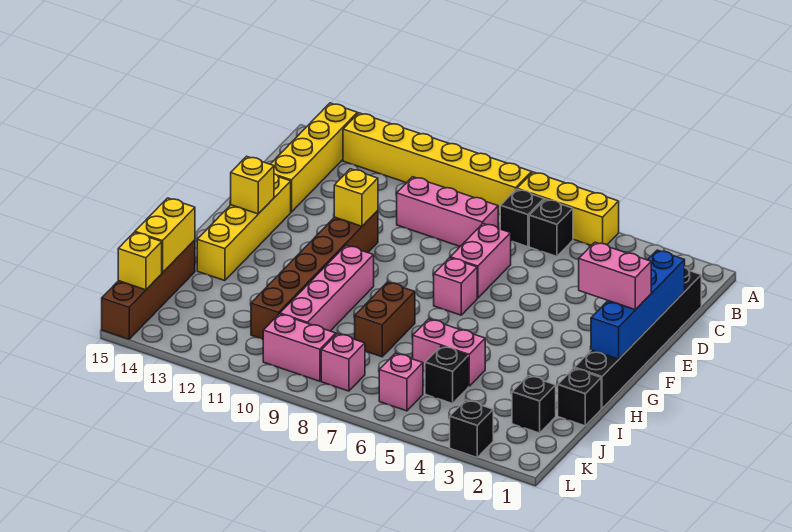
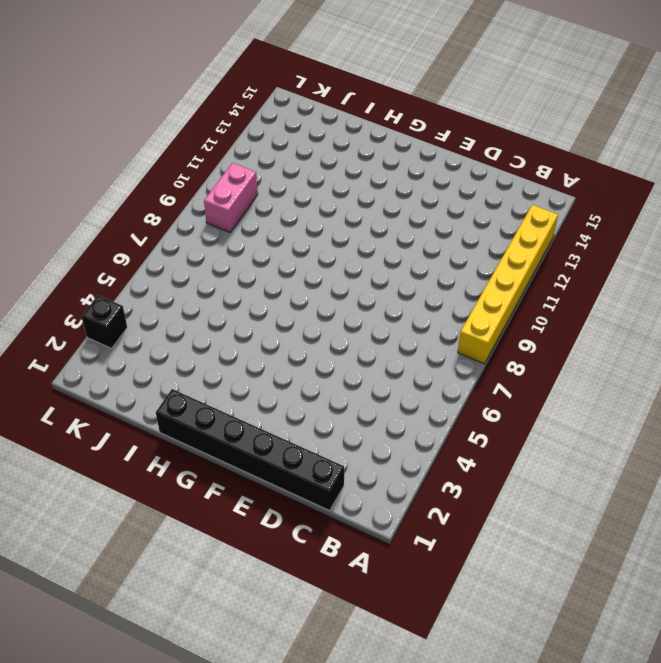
none -> yellow brick A5:A7 level 1
none -> yellow brick A14:D14 level 1
none -> black brick B6 level 1

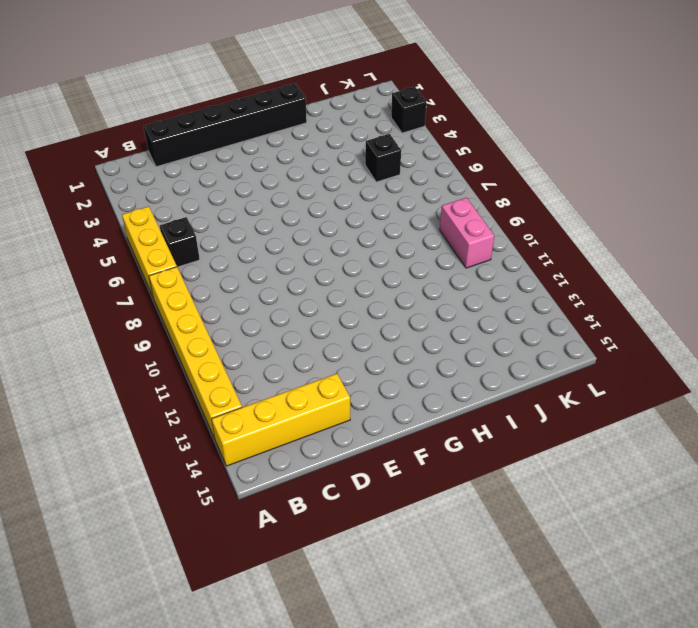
none -> black brick B7 level 1
none -> pink brick C8:C10 level 1
none -> pink brick D7:E7 level 1

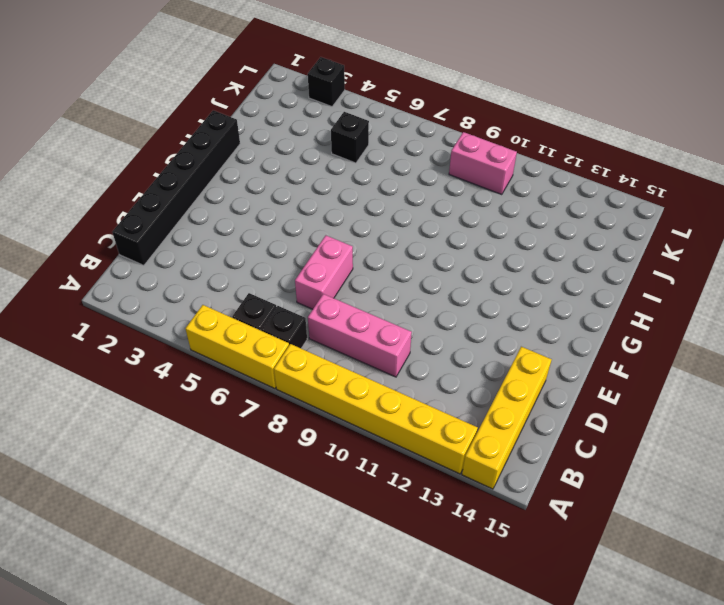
none -> brown brick E11:J11 level 1
none -> yellow brick E14:H14 level 1
none -> pink brick F7 level 1

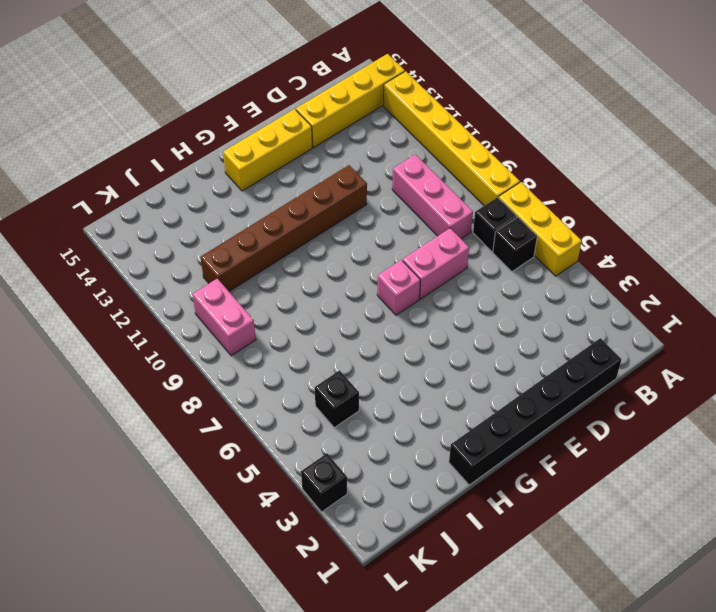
yellow brick E14:G14 level 1 -> yellow brick E14:H14 level 1
none -> pink brick G10:J10 level 1
none -> brown brick H8:I8 level 1
none -> black brick I1 level 1

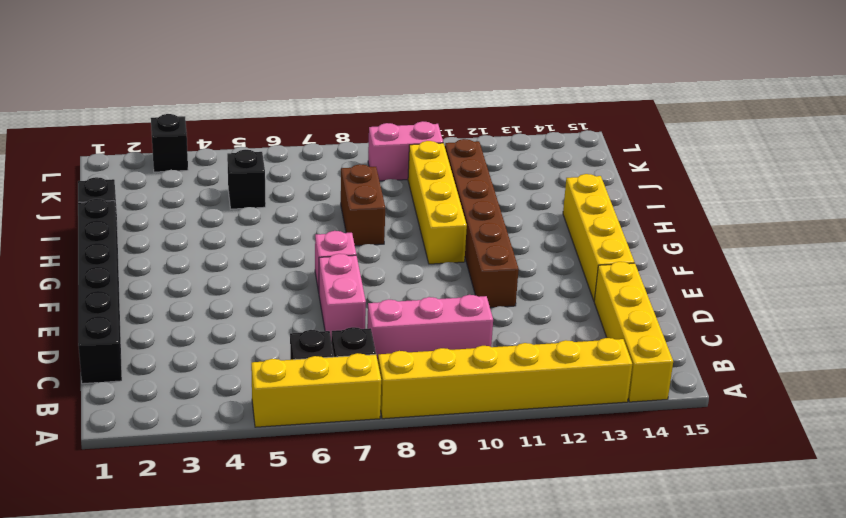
yellow brick G10:J10 level 1 -> pink brick G10:J10 level 1
none -> pink brick I5:I6 level 1
none -> brown brick I15:L15 level 1
none -> black brick J2 level 1

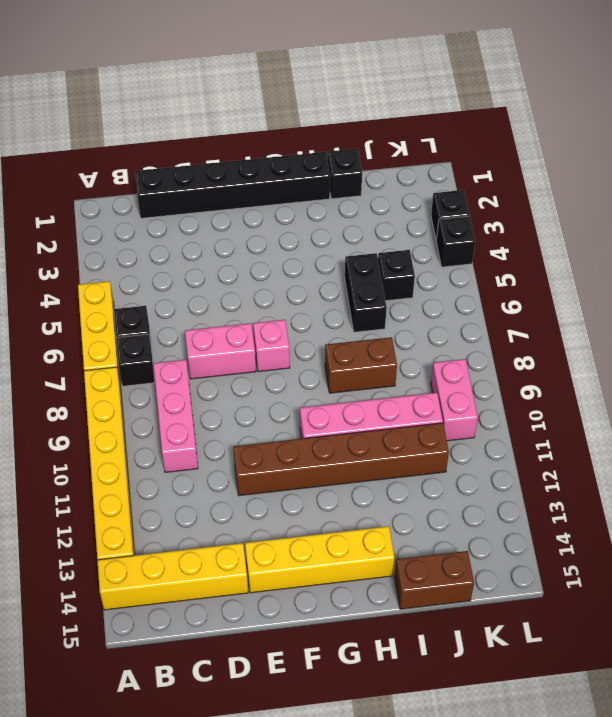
black brick I5:I6 level 1 -> pink brick I5:I6 level 1
brown brick I15:J15 level 1 -> brown brick I15:L15 level 1
black brick L4 level 1 -> black brick J2 level 1
none -> pink brick K6 level 1
none -> pink brick K8 level 1
none -> blue brick D1:G1 level 2

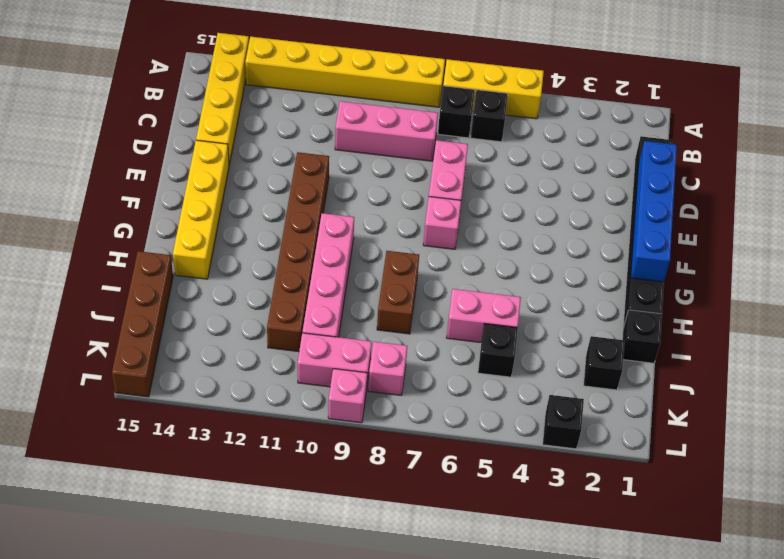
pink brick L9 level 1 -> pink brick K6 level 1
none -> yellow brick E11 level 2
none -> yellow brick F14 level 2
none -> yellow brick I15:J15 level 2

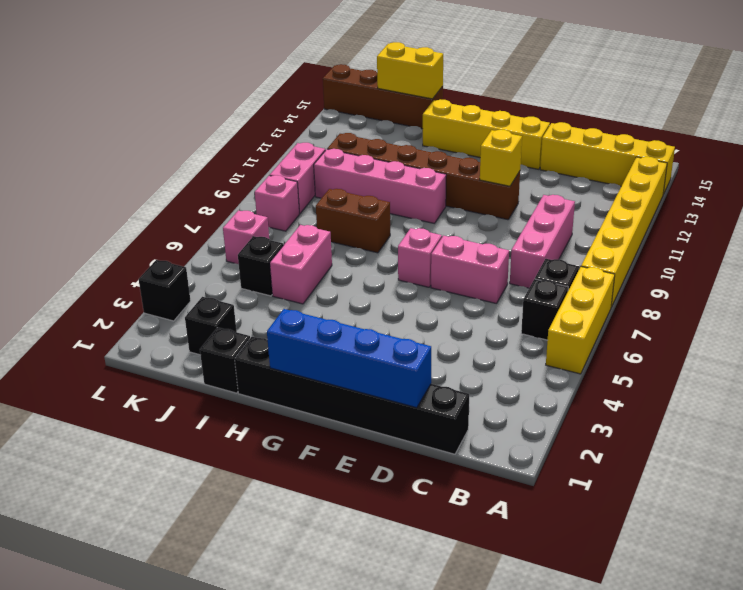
none -> yellow brick F14 level 2
none -> yellow brick K15 level 2
none -> pink brick F1:F2 level 3

